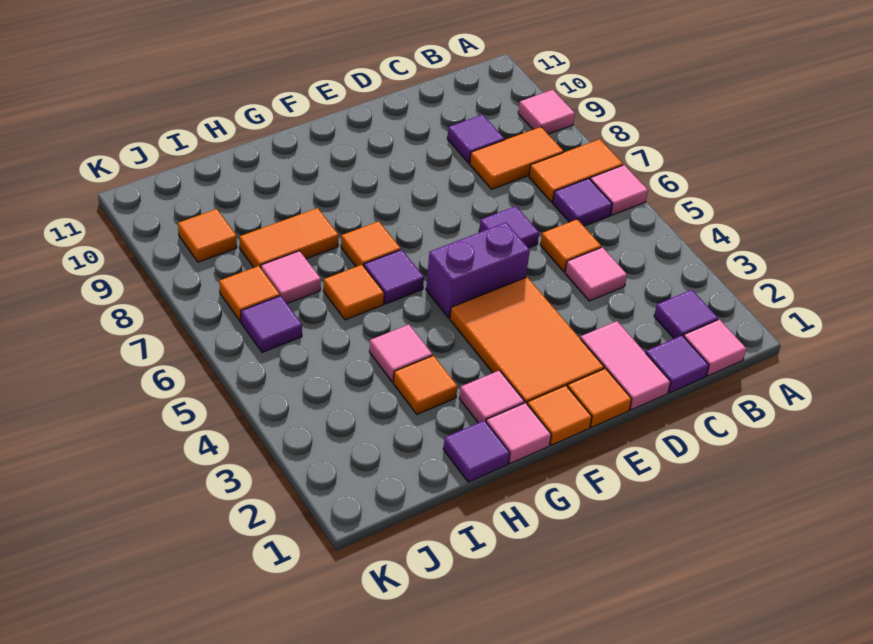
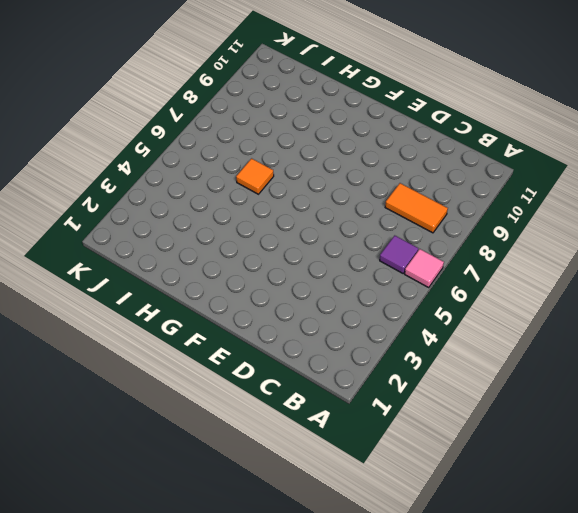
none -> orange tile A7:B7 level 1
none -> pink tile A9 level 1
none -> pink tile B1 level 1
none -> purple tile B2 level 1

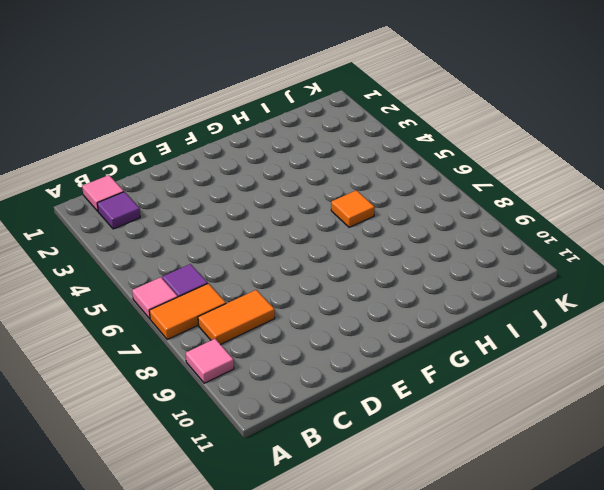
none -> purple tile C1 level 1
none -> pink tile C4 level 1
none -> orange tile C5 level 1
none -> purple tile C9 level 1

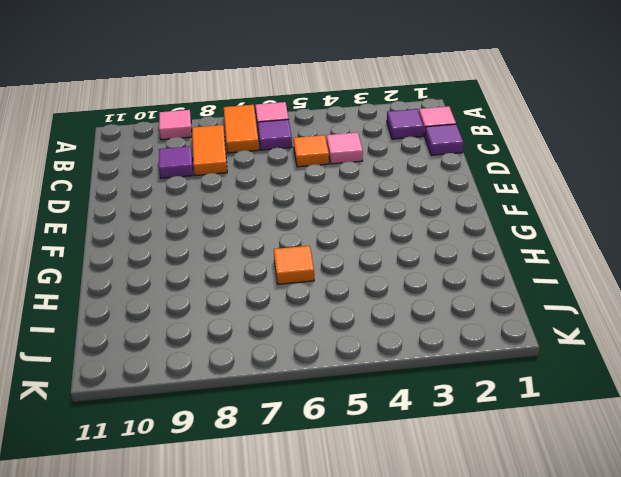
none -> pink tile D1:D2 level 1
none -> purple tile D6 level 1
none -> orange tile E1 level 1
none -> orange tile E2:F4 level 1

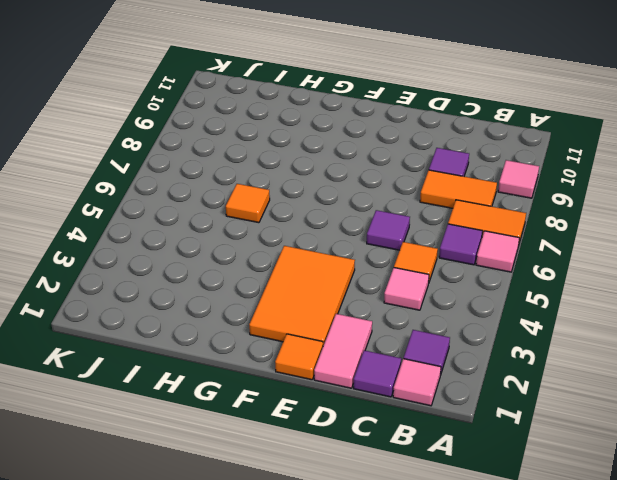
none -> purple brick E5:F5 level 1
none -> orange tile F1 level 1
none -> pink tile G1 level 1
none -> pink tile G2 level 1

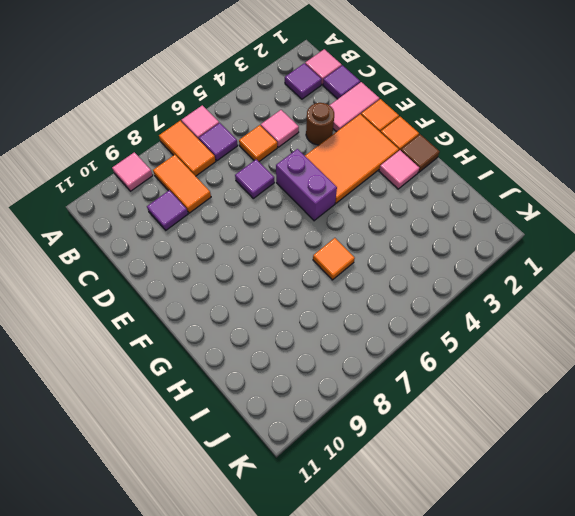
brown round brick D3 level 1 -> none
brown tile G1 level 1 -> pink tile G1 level 1
none -> purple tile G6 level 1
none -> orange tile G7 level 1
none -> purple tile H1 level 1
none -> orange tile H3 level 1

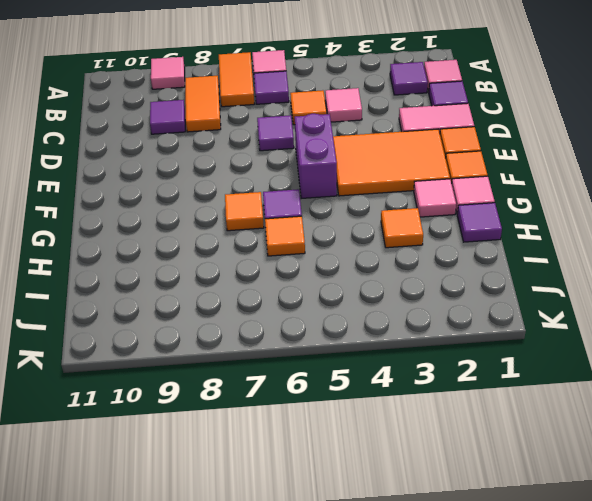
none -> pink tile H4 level 1
none -> orange tile H8:I8 level 1
none -> pink tile I7 level 1
none -> purple tile J6 level 1

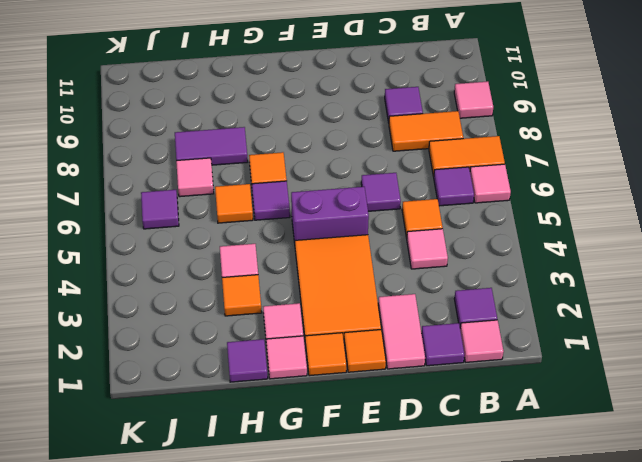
purple tile H8:I8 level 1 -> orange tile H8:I8 level 1
none -> orange tile J7 level 1
none -> orange tile J9 level 1

